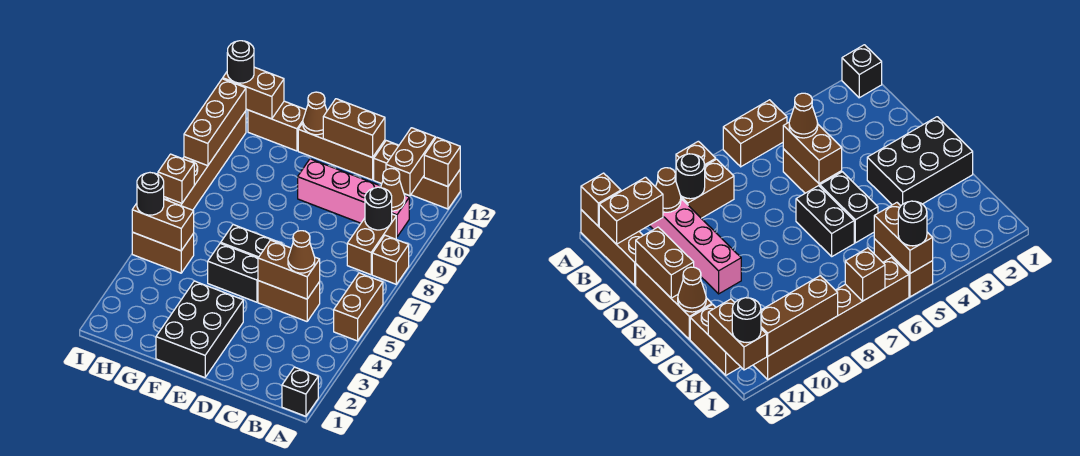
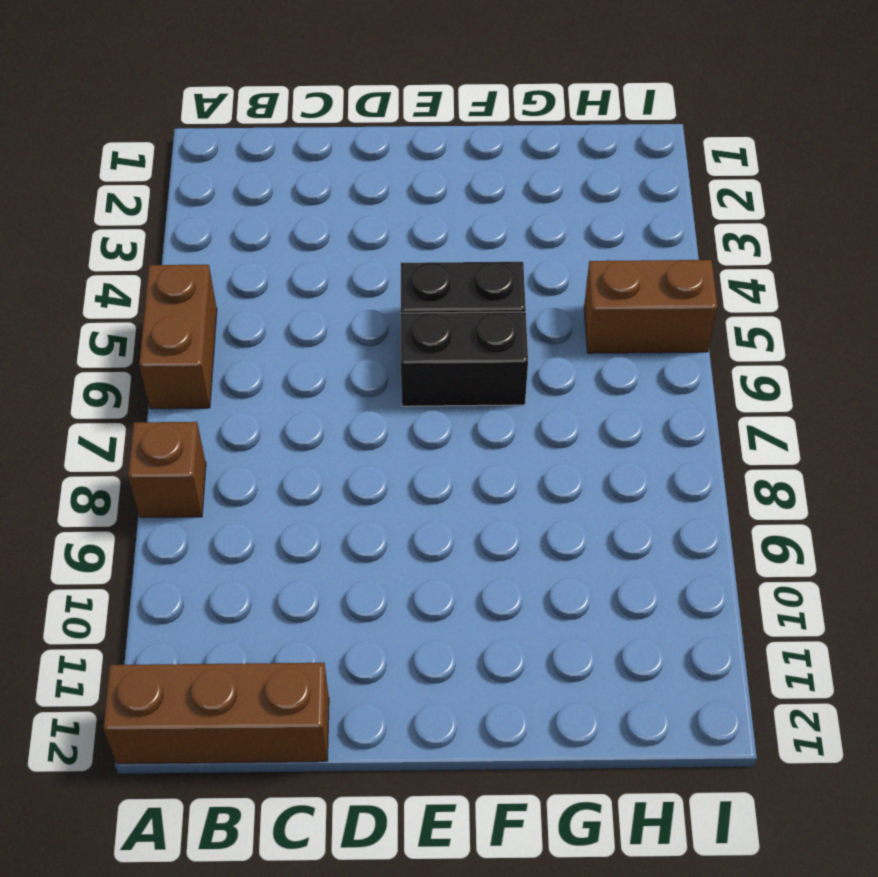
none -> black brick A1 level 1
none -> brown brick B8:B9 level 1
none -> pink brick B10:E10 level 1

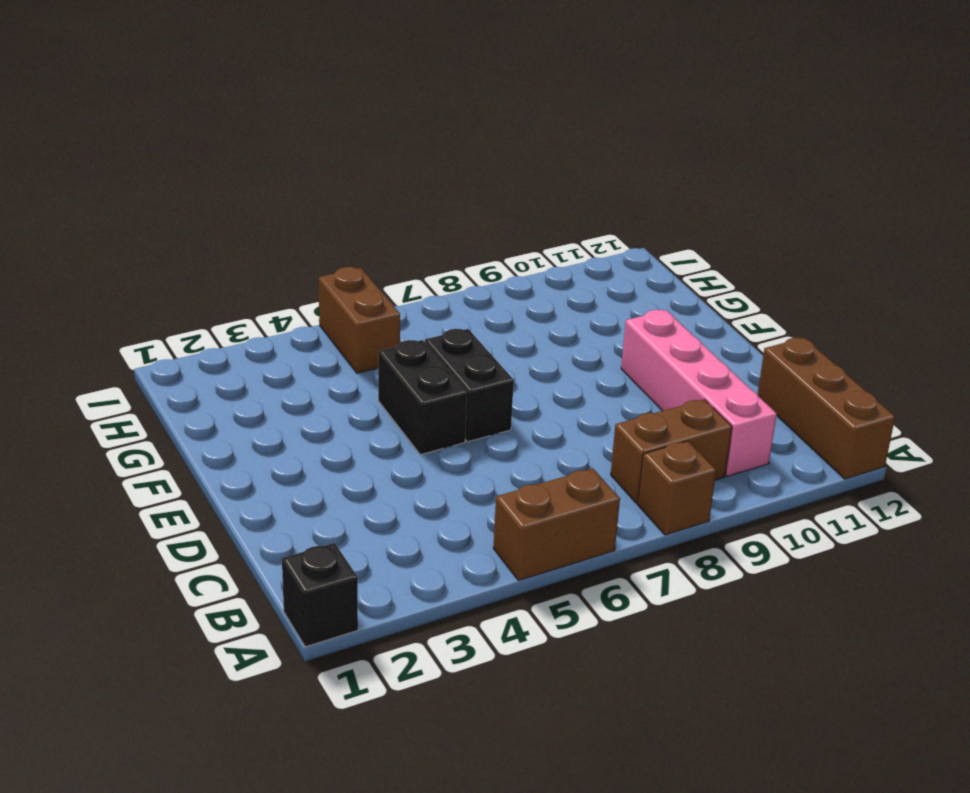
none -> brown brick C5:D5 level 1
none -> brown brick D12:F12 level 1
none -> black brick E1:F3 level 1

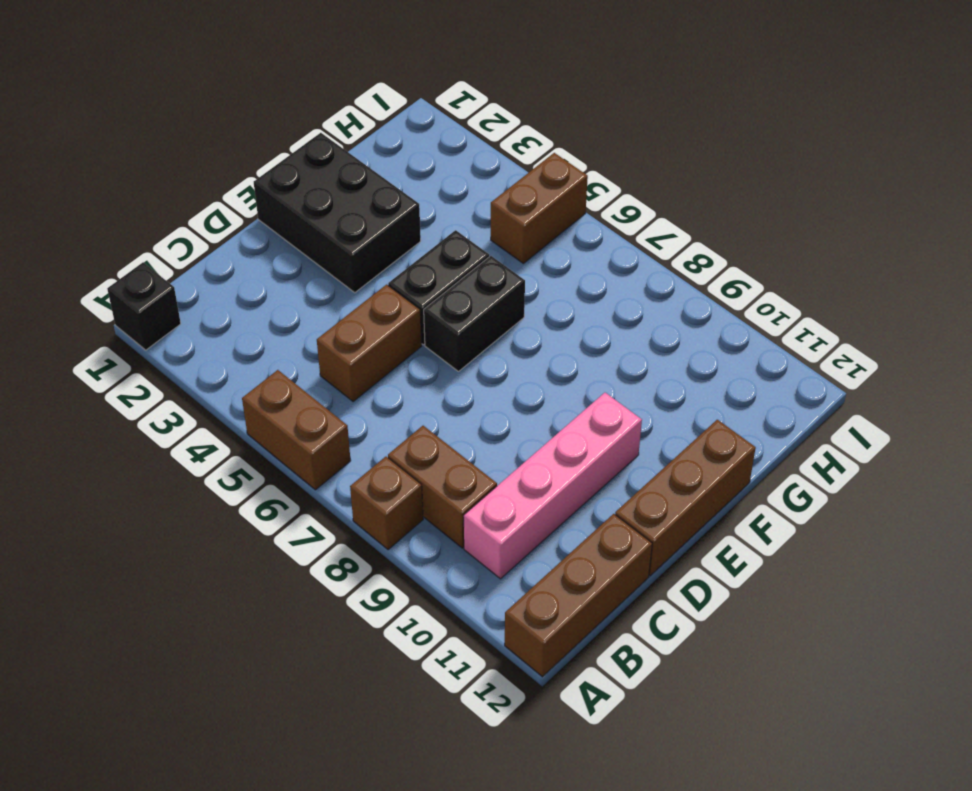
none -> brown brick G12:H12 level 1
none -> brown brick I6:I11 level 1
none -> brown brick A12 level 2

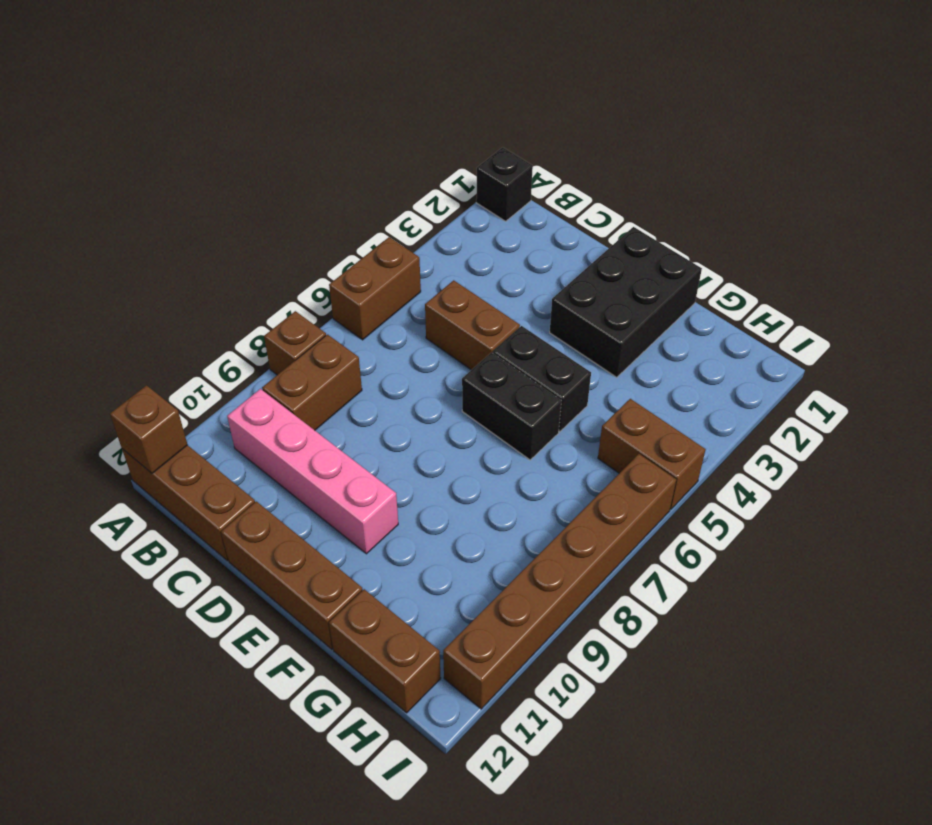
none -> black round brick B9 level 2
none -> brown cone B10 level 2
none -> brown brick B11:B12 level 2

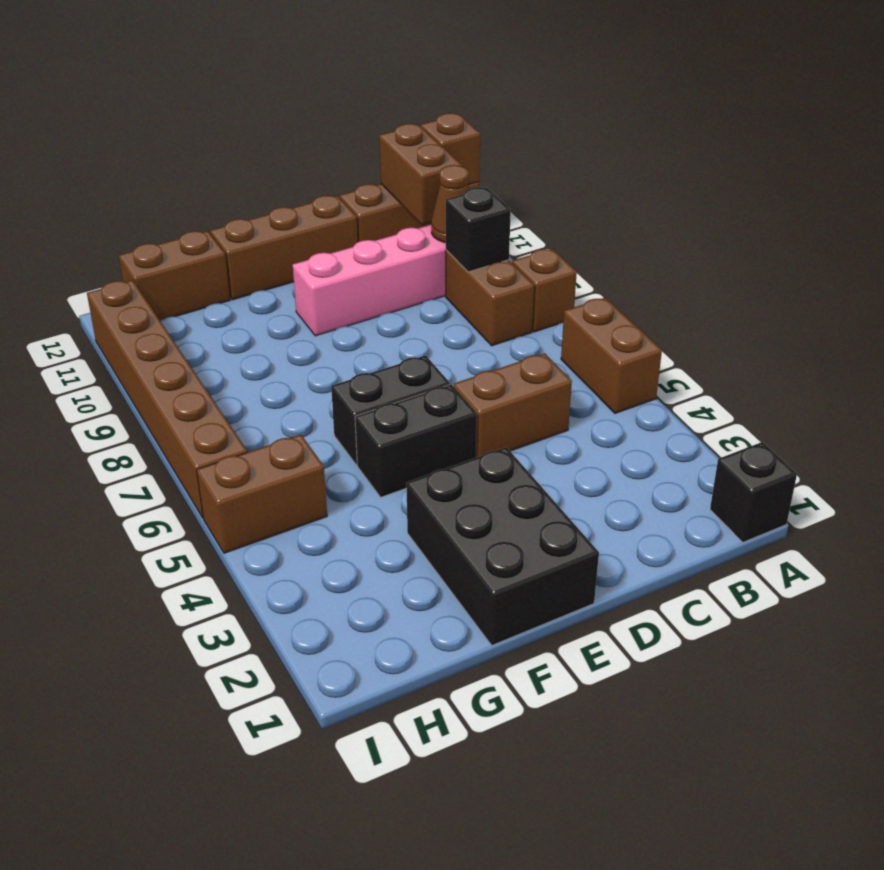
black brick B9 level 2 -> black round brick B9 level 2
none -> brown brick C5:D5 level 2
none -> brown brick D12:E12 level 2
none -> brown cone F12 level 2

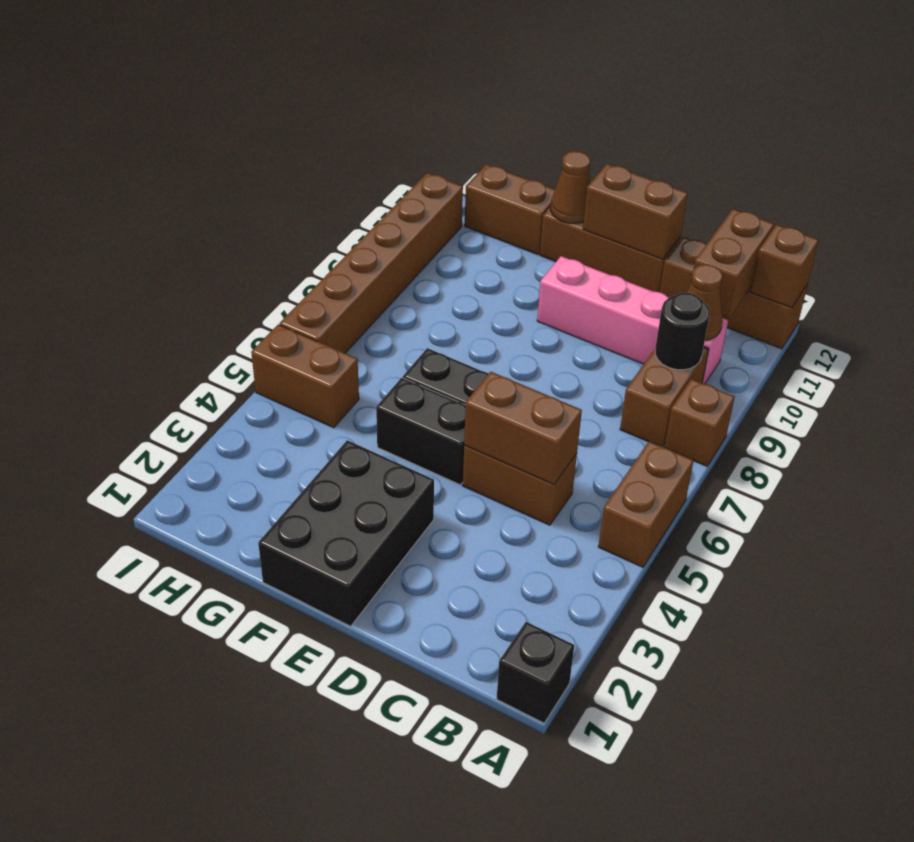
none -> brown brick H5:I5 level 2
none -> brown brick H12:I12 level 2
none -> brown brick I7 level 2

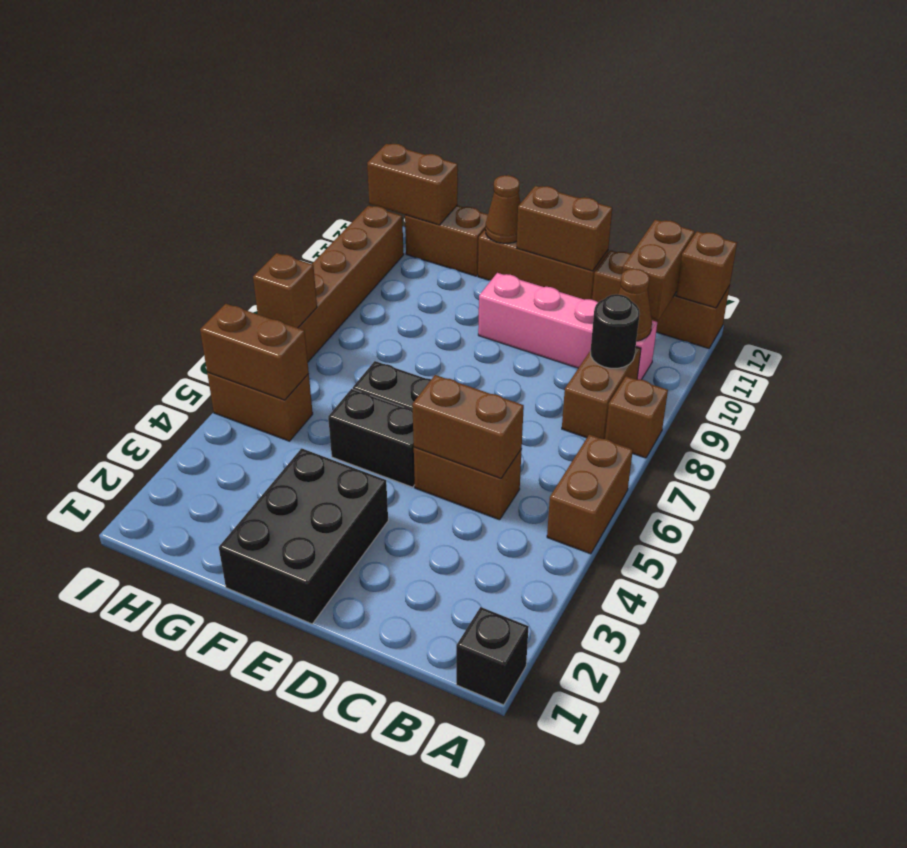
none -> brown brick I9:I11 level 2
none -> brown cone C5 level 3
none -> black round brick I5 level 3

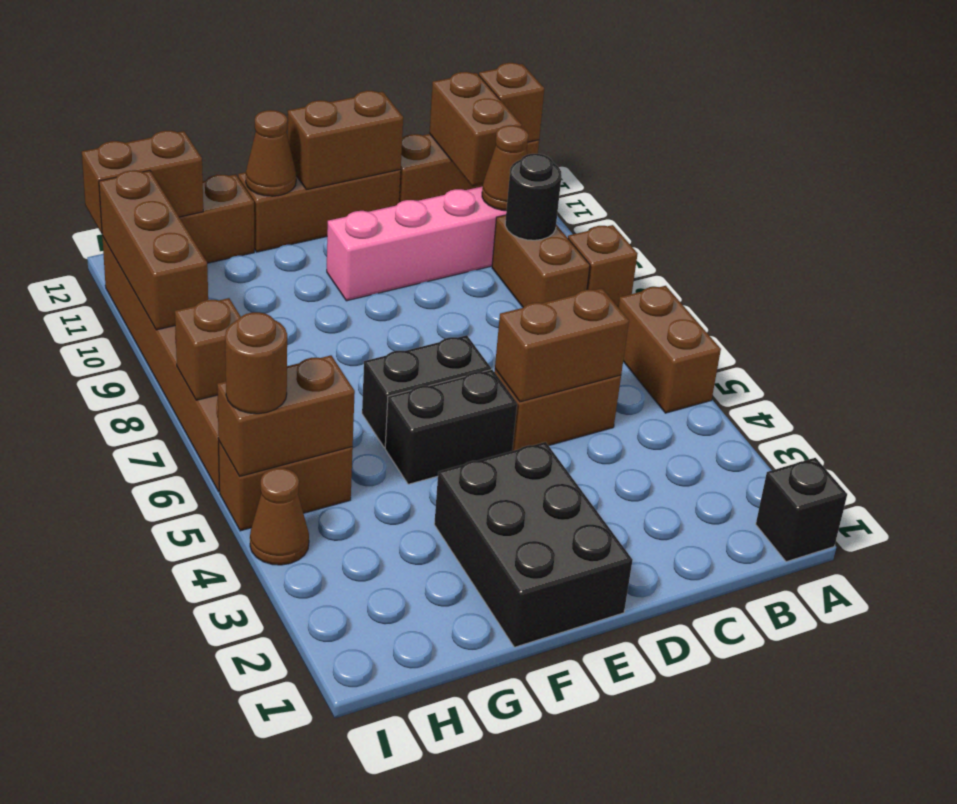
brown cone I4 level 1 -> brown cone C5 level 3
brown round brick I5 level 3 -> black round brick I5 level 3
none -> black round brick I12 level 3

